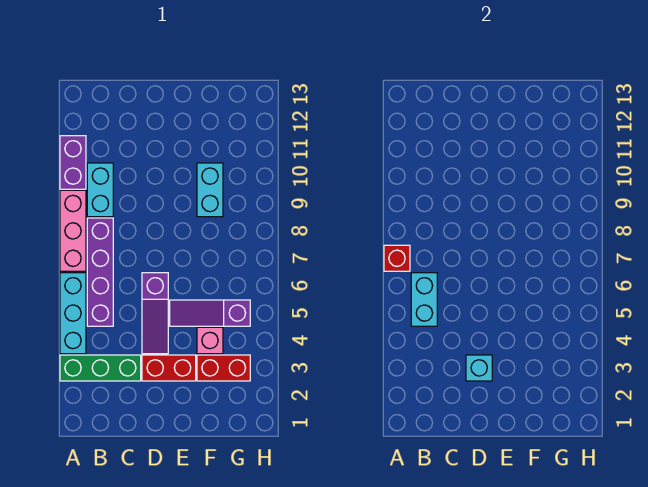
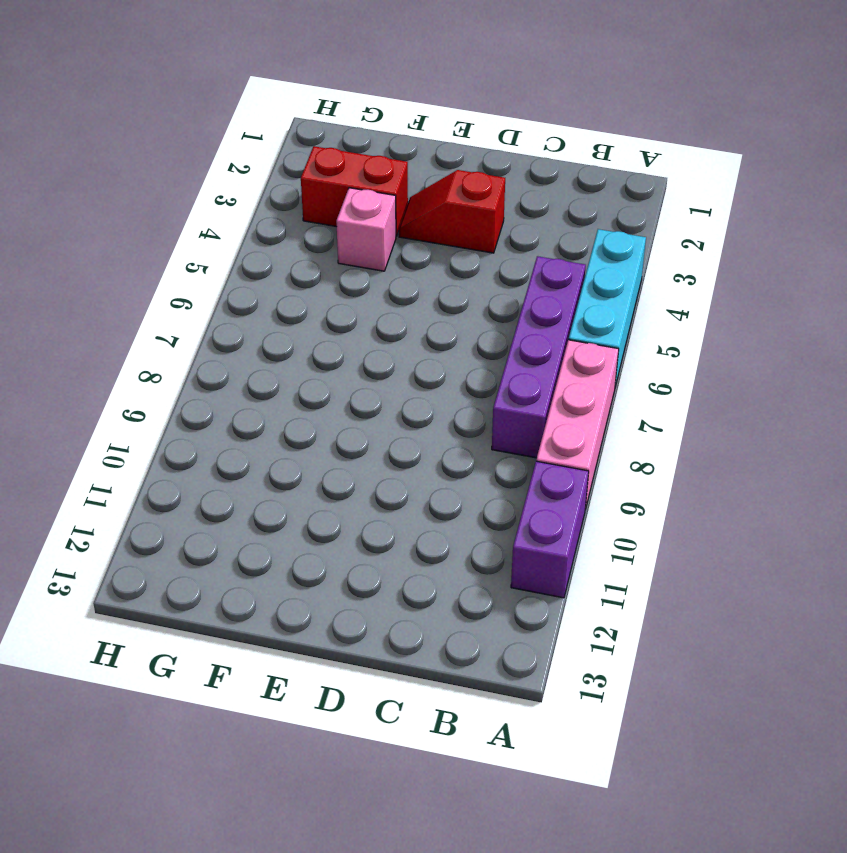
red slope D3:E3 level 1 top D -> red brick D3:E3 level 1
none -> green brick A3:C3 level 1
none -> cyan brick B9:B10 level 1
none -> purple slope D4:D6 level 1 top 6

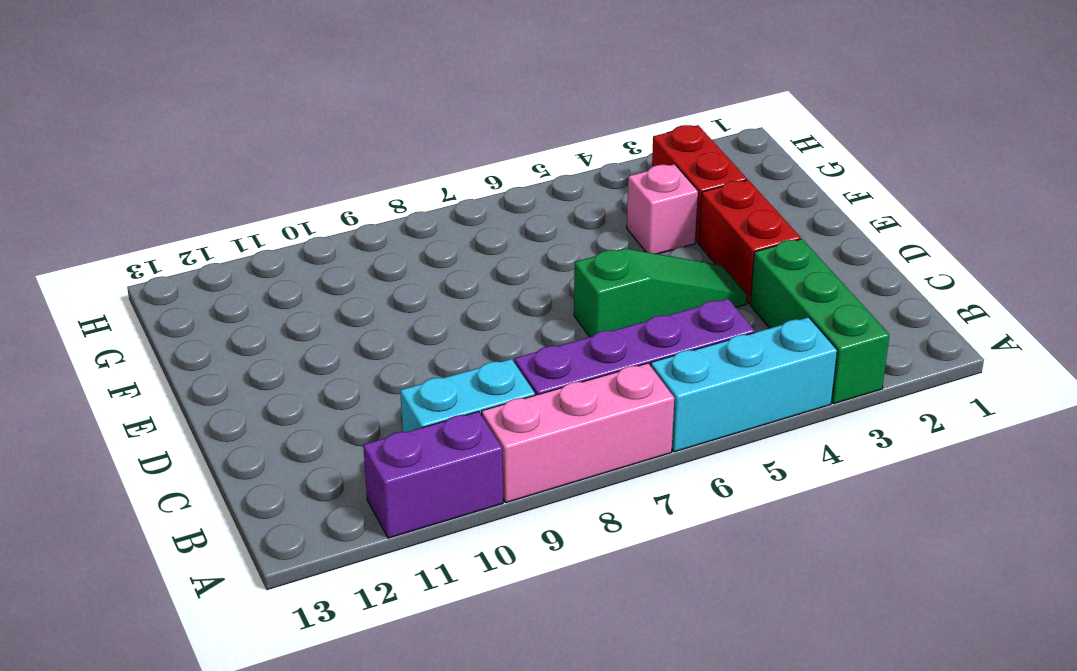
green slope D4:D6 level 1 top 6 -> purple slope D4:D6 level 1 top 6
none -> purple slope E5:G5 level 1 top G
none -> cyan brick F9:F10 level 1
none -> red brick A7 level 2

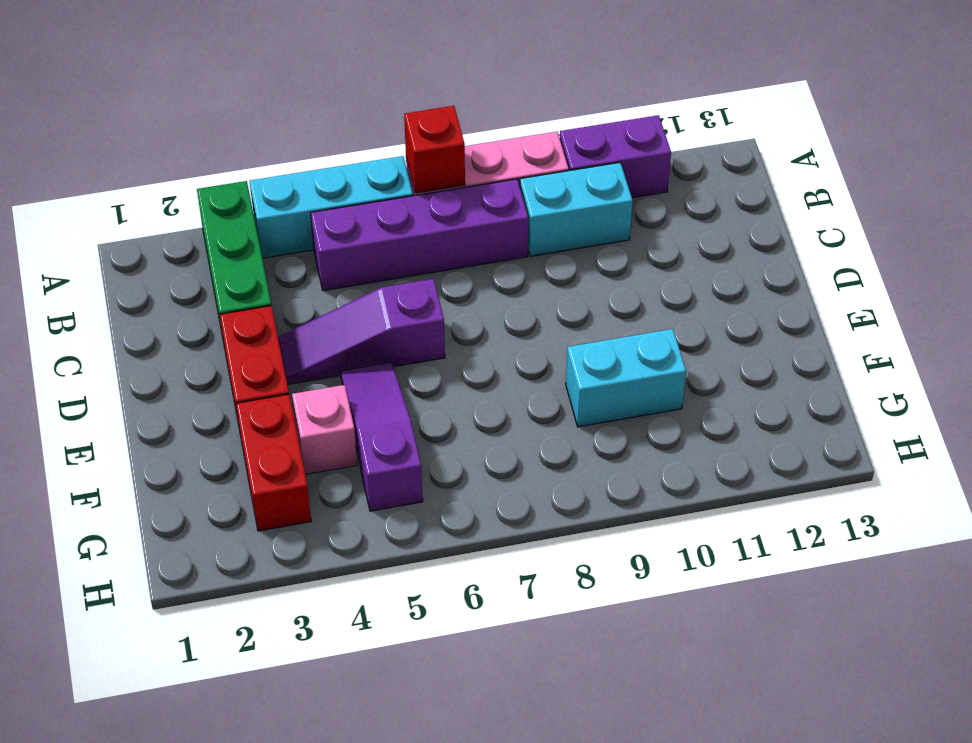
none -> cyan brick B5:B6 level 2
none -> cyan brick D3 level 2

